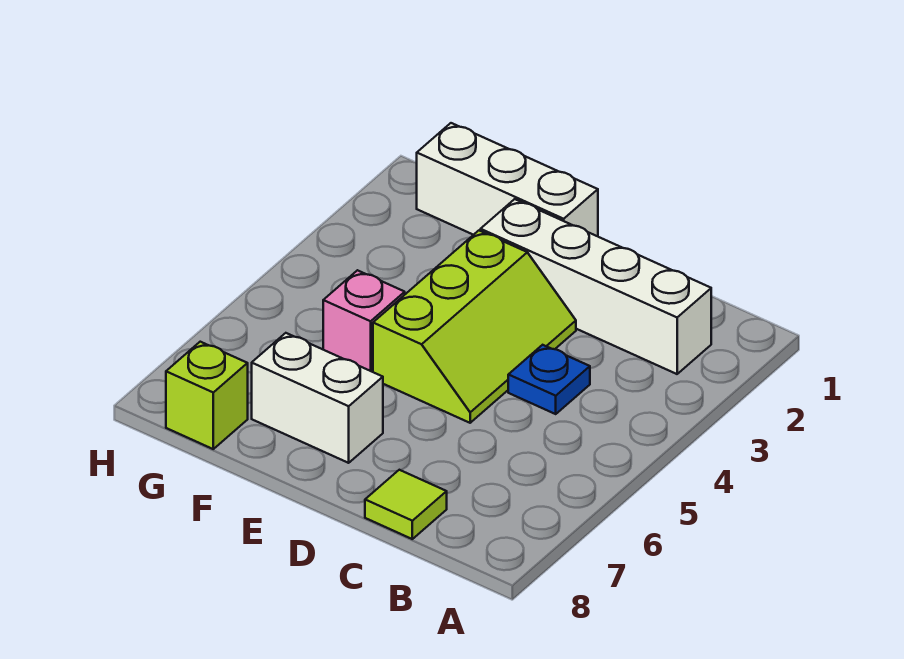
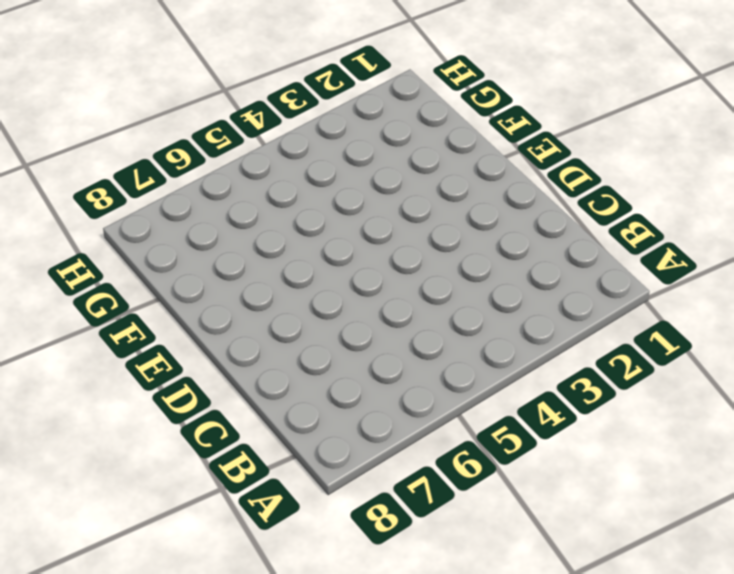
none -> white brick B2:E2 level 1
none -> blue plate C4 level 1

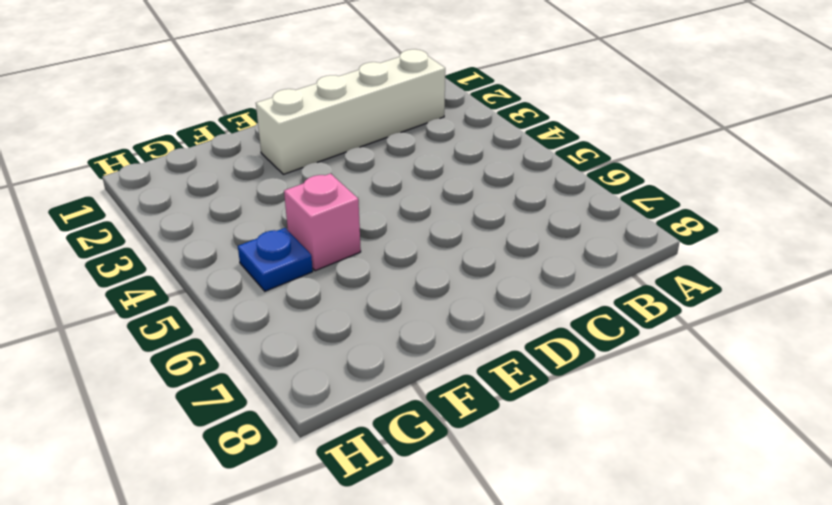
blue plate G5 level 1 -> blue plate C4 level 1
none -> lime tile C8 level 1
none -> lime slope D3:E5 level 1 top E

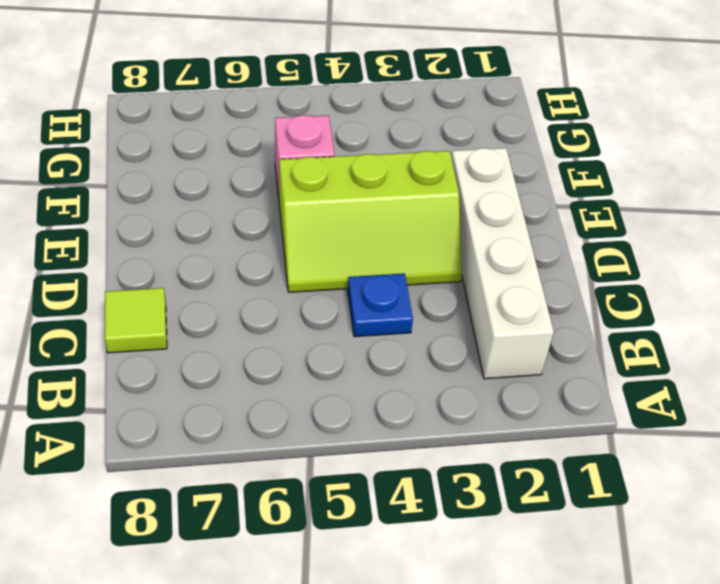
none -> white brick E1:G1 level 1
none -> white brick E7:F7 level 1

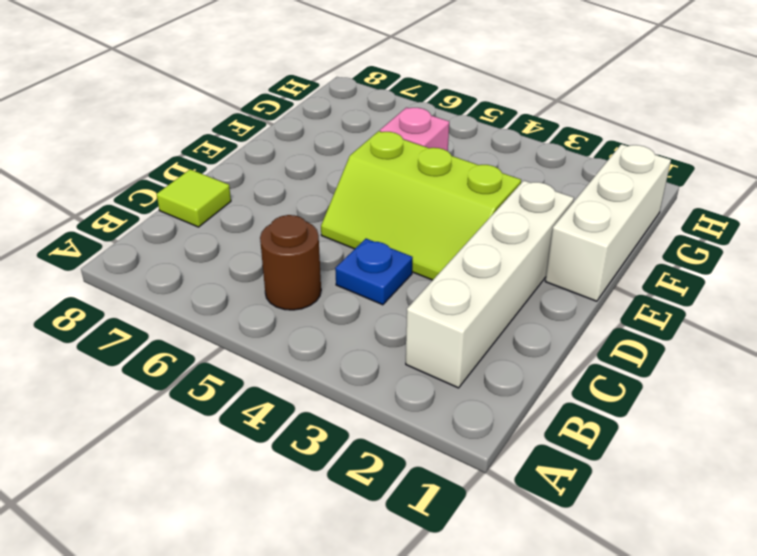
brown round brick B5 level 1 -> none
none -> white brick E7:F7 level 1
none -> lime brick G8 level 1

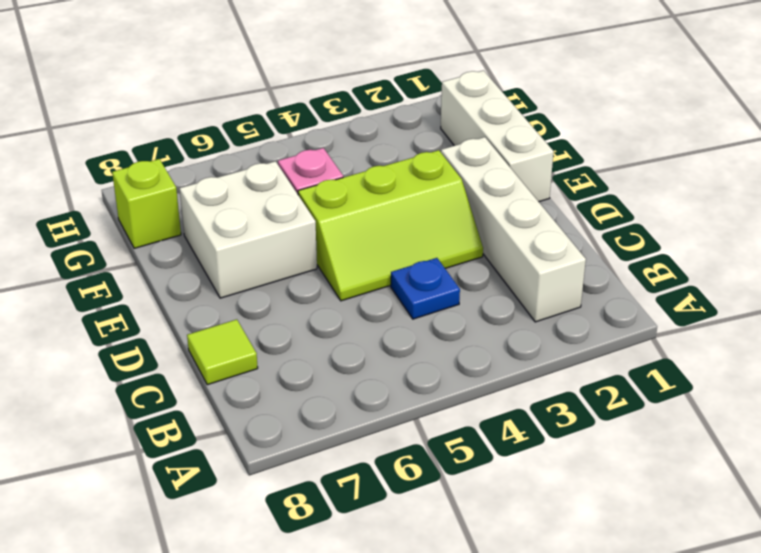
white brick E6:F7 level 1 -> white brick E7:F7 level 1

